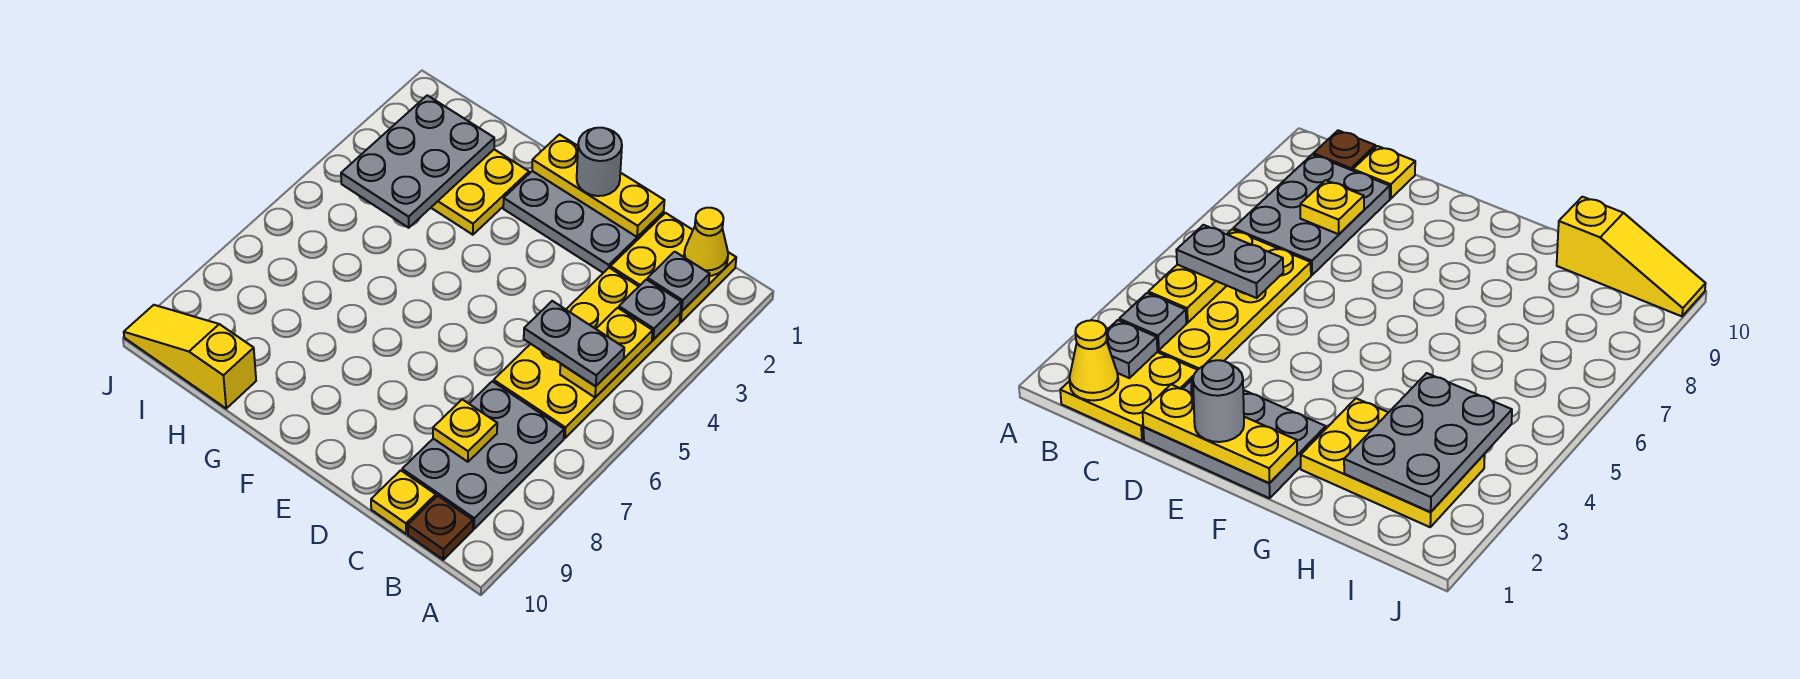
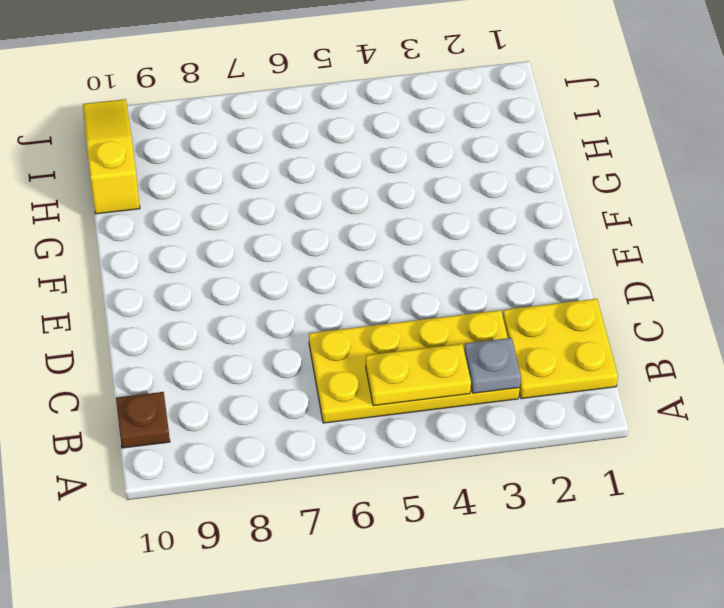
none -> grey plate B7:C9 level 1
none -> yellow plate C10 level 1
none -> grey plate D1:F2 level 1

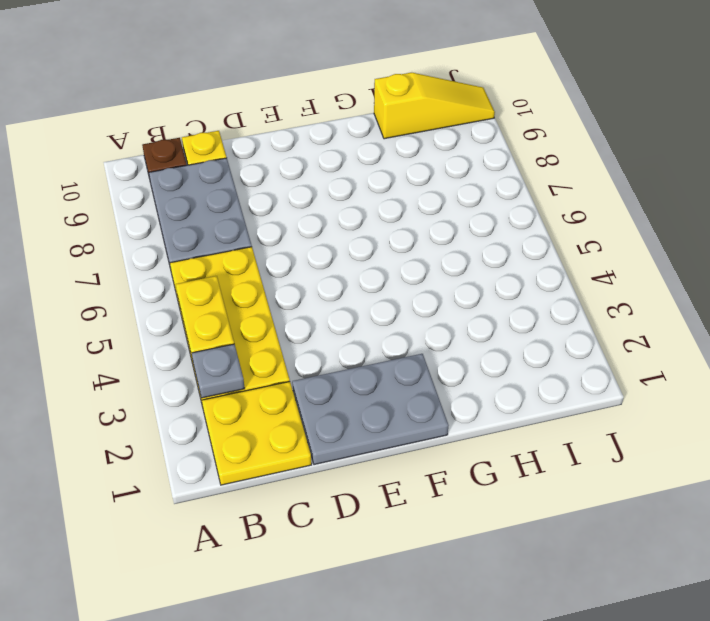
none -> yellow plate G2:I3 level 1
none -> yellow cone B1 level 2
none -> grey plate B2 level 2

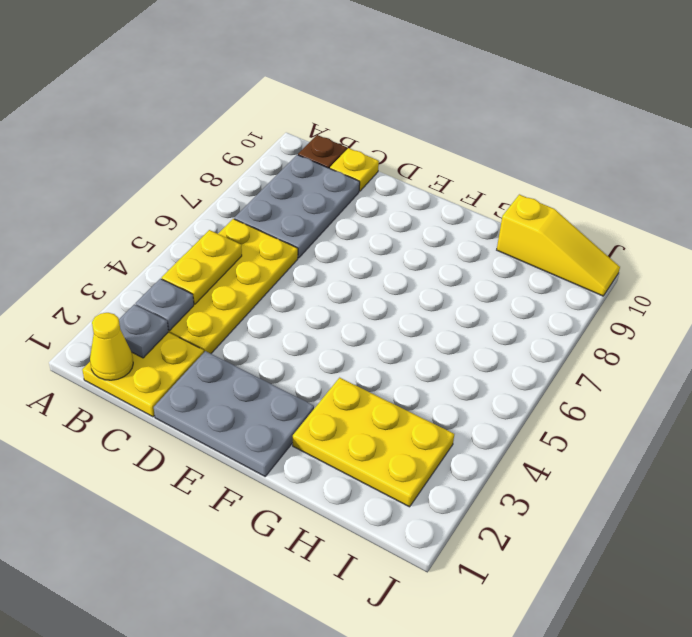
none -> yellow plate C8 level 2
none -> yellow plate D1:F1 level 2
none -> grey plate H2:I4 level 2

